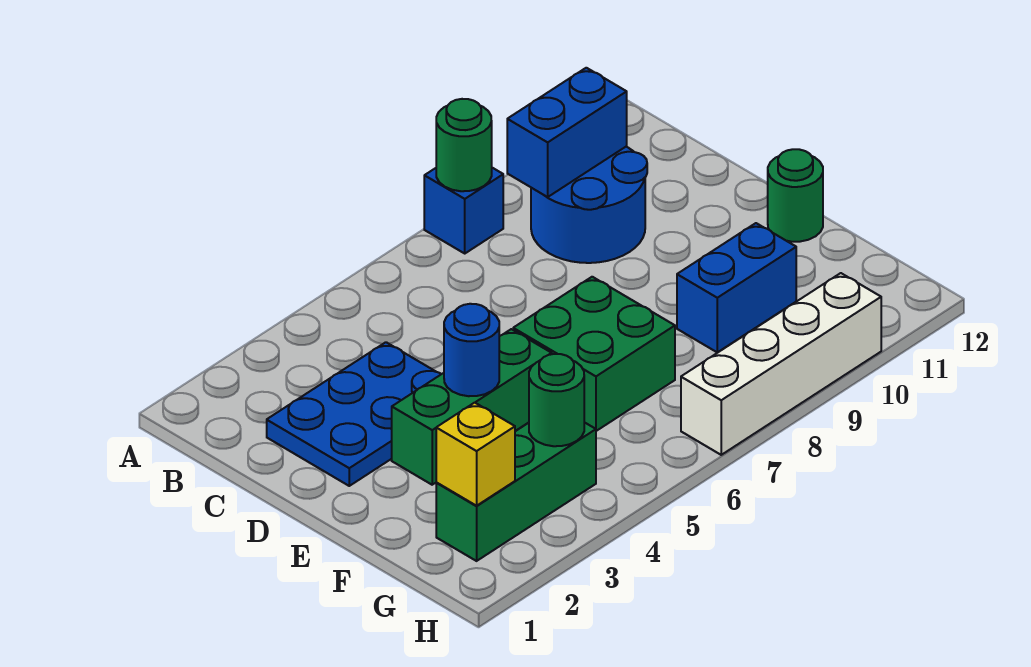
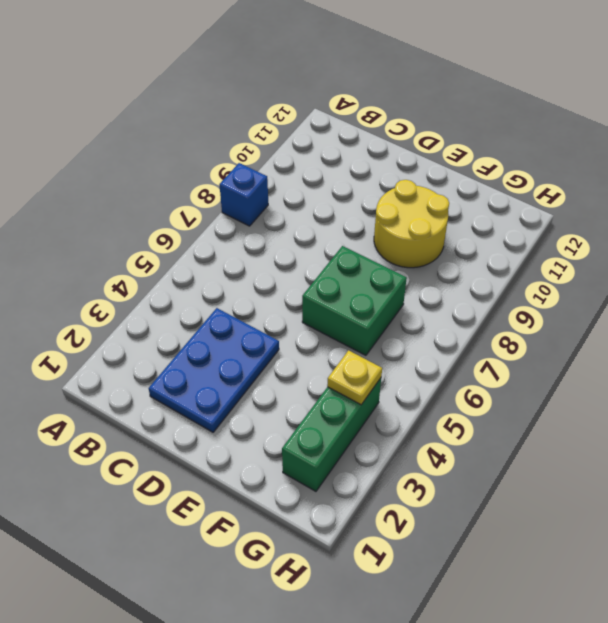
yellow round brick E9:F10 level 1 -> blue brick F9:F10 level 1
yellow plate G4 level 2 -> green round brick G4 level 2
none -> blue round brick B9:C10 level 1
none -> green brick E3:E5 level 1
none -> green round brick E12 level 1

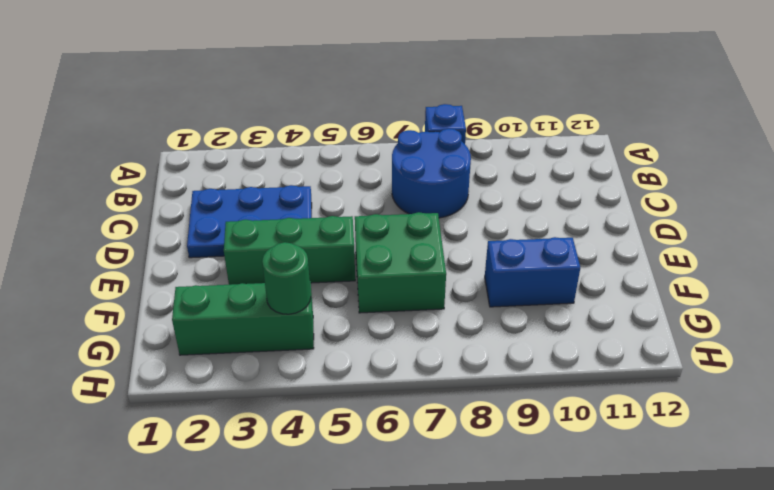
blue round brick B7:C8 level 1 -> blue round brick B9:C10 level 1
none -> green round brick E12 level 1
none -> white brick H7:H10 level 1
none -> green round brick A8 level 2

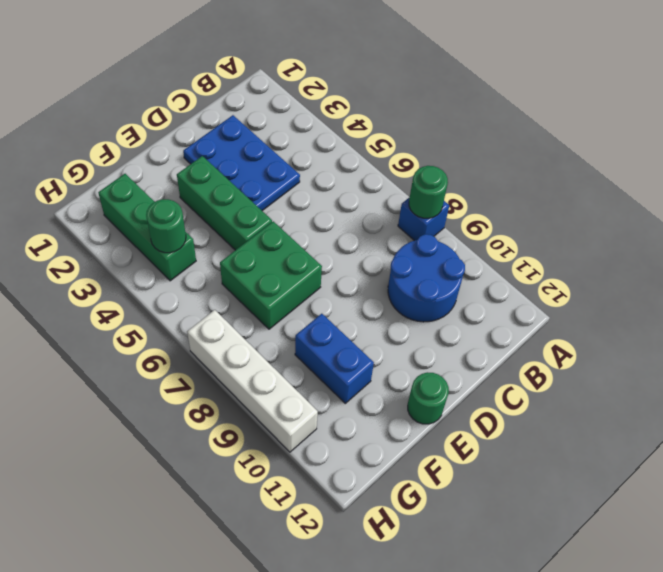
none -> blue brick B9:B10 level 2
none -> blue round brick E4 level 2
none -> yellow brick G2 level 2

